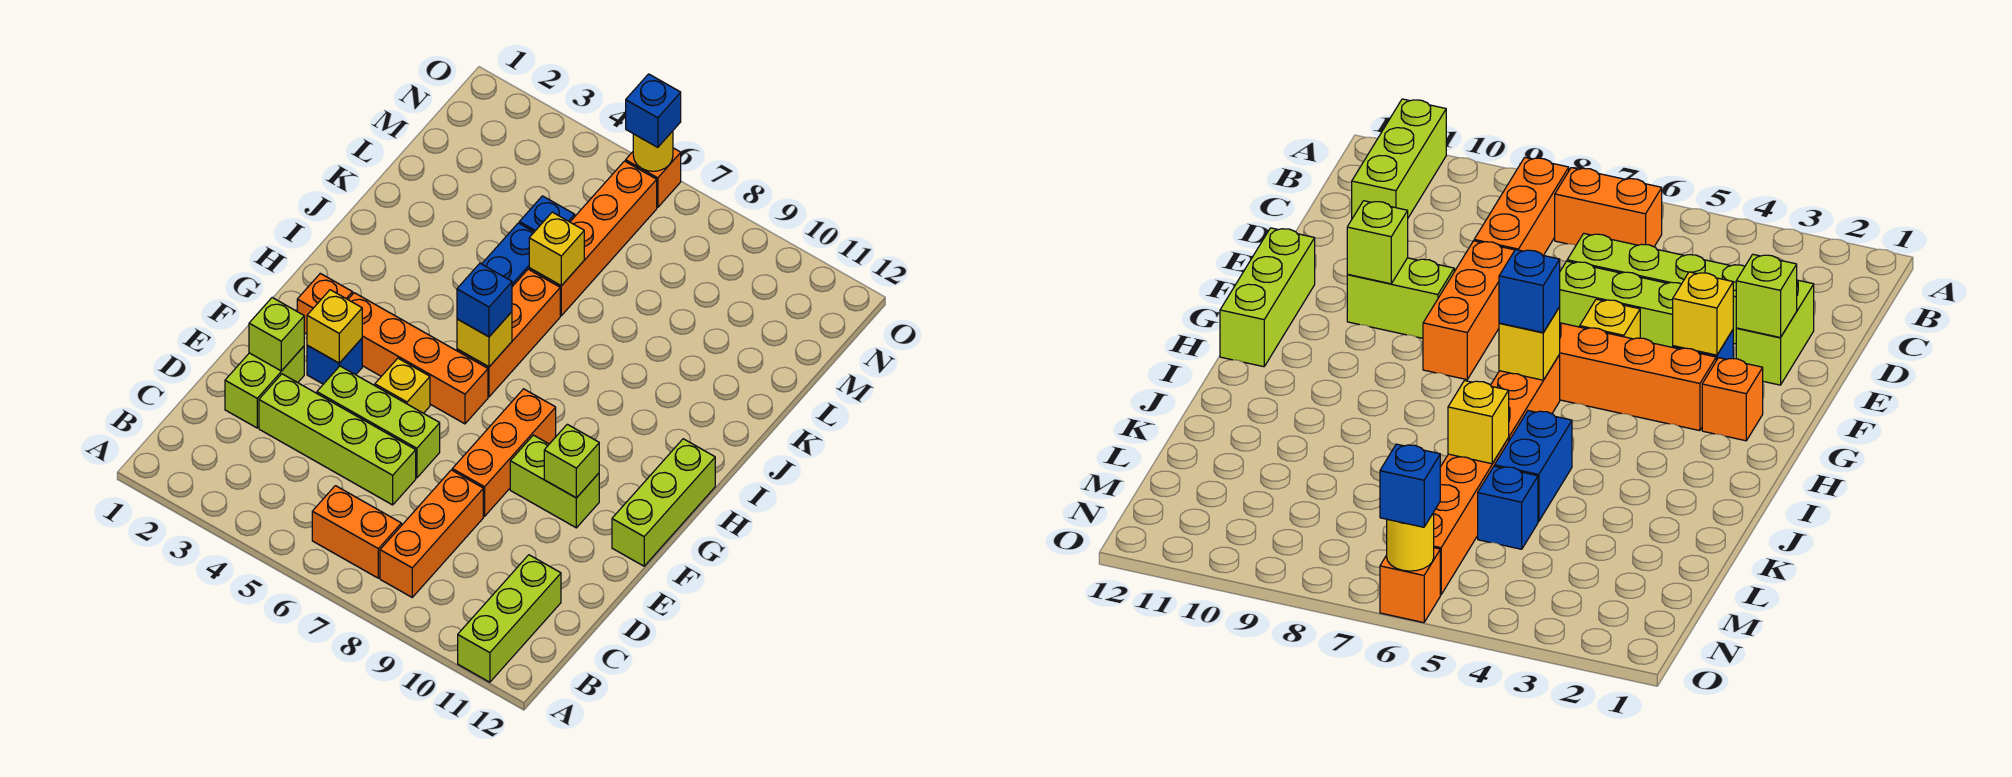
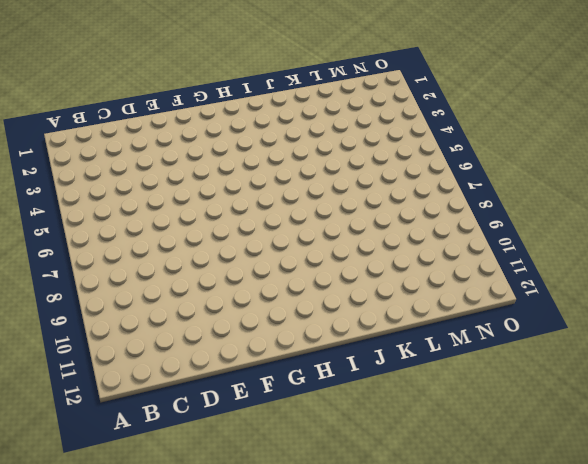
none -> lime brick A11:C11 level 1
none -> orange brick B6:B7 level 1
none -> orange brick B8:D8 level 1

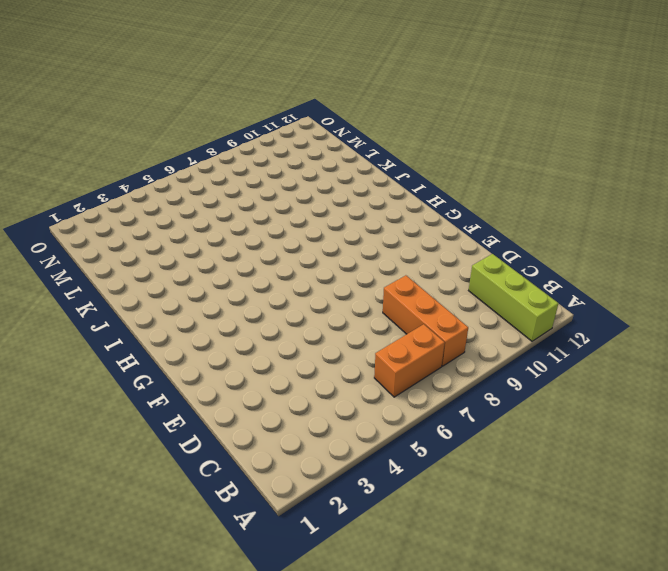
none -> lime brick D2:E2 level 1
none -> lime brick D3:D6 level 1
none -> lime brick E4:E6 level 1

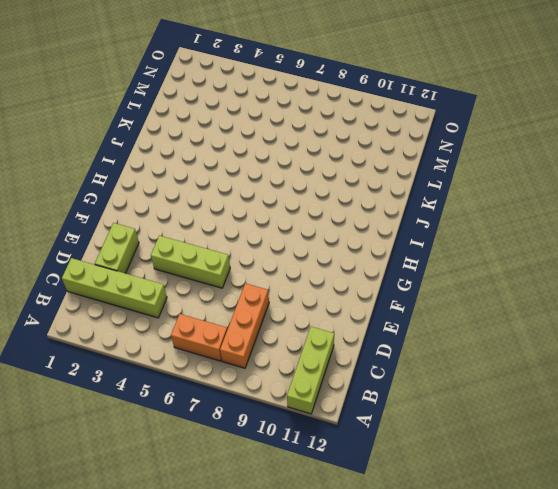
lime brick C1:C4 level 1 -> lime brick D3:D6 level 1
none -> orange brick E8:G8 level 1
none -> blue brick F3 level 1
none -> yellow brick F5 level 1

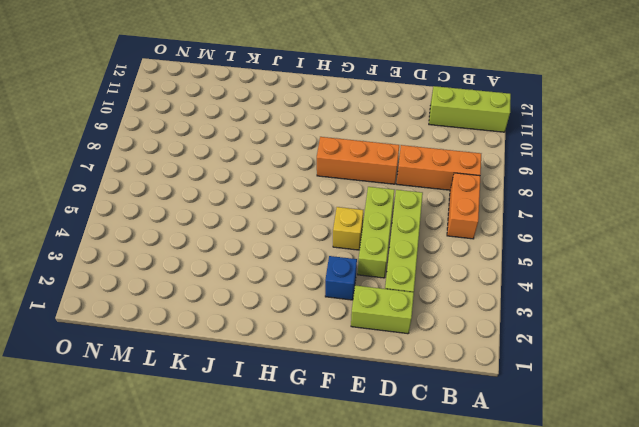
none -> lime brick F9:F10 level 1
none -> lime brick F12:H12 level 1
none -> orange brick G2 level 1

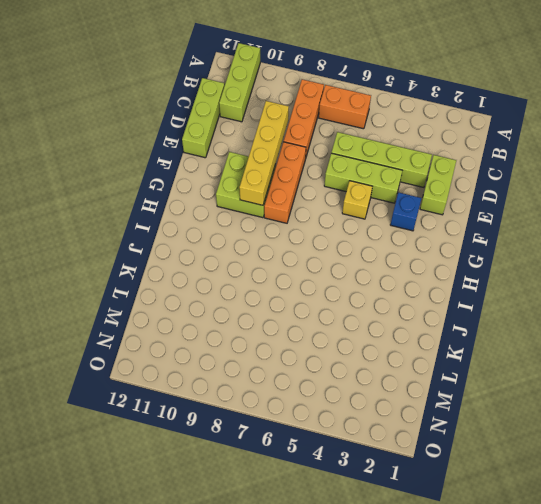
lime brick C12:E12 level 1 -> lime brick F12:H12 level 1
yellow brick D9:G9 level 2 -> none
lime brick F9:G10 level 1 -> lime brick F9:F10 level 1
none -> orange brick G2 level 1
none -> orange brick G3:G6 level 1
none -> orange brick H6:J6 level 1

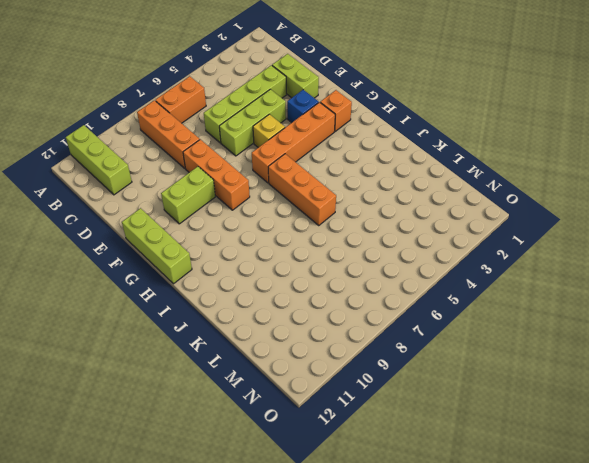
none -> blue brick J5:K5 level 1
none -> orange brick K6:N6 level 1
none -> blue brick L5 level 1

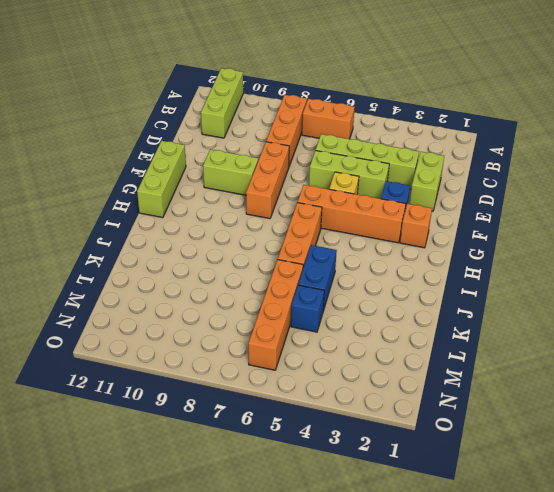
none -> orange brick O6 level 1
none -> lime brick E2 level 2
none -> yellow brick F3 level 2

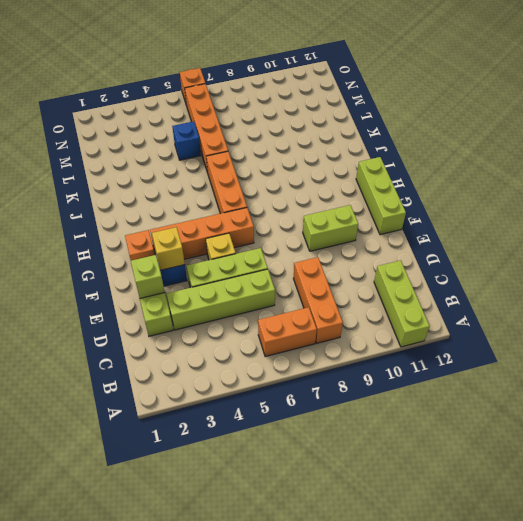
none -> orange brick E8:G8 level 1
none -> blue brick J5:K5 level 1
none -> lime brick F10 level 2

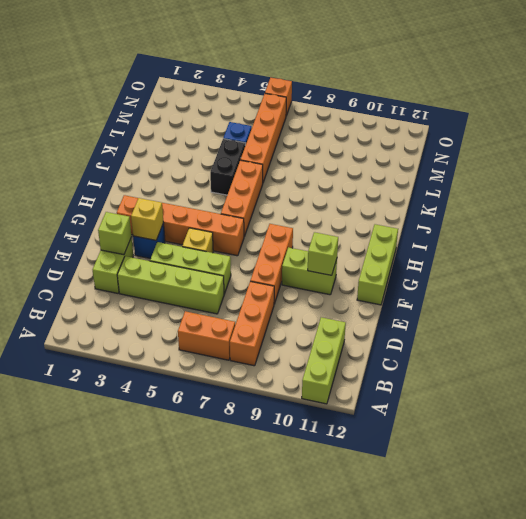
black brick J5:K5 level 1 -> blue brick J5:K5 level 1
none -> yellow brick H6 level 2
none -> yellow brick K6 level 2
none -> yellow round brick O6 level 2

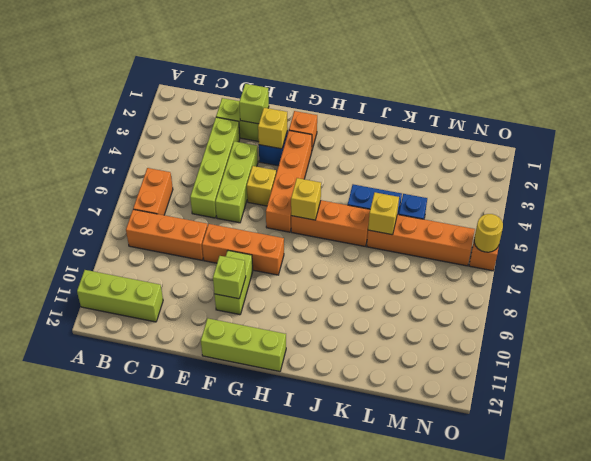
none -> blue brick H6 level 3
none -> blue brick O6 level 3

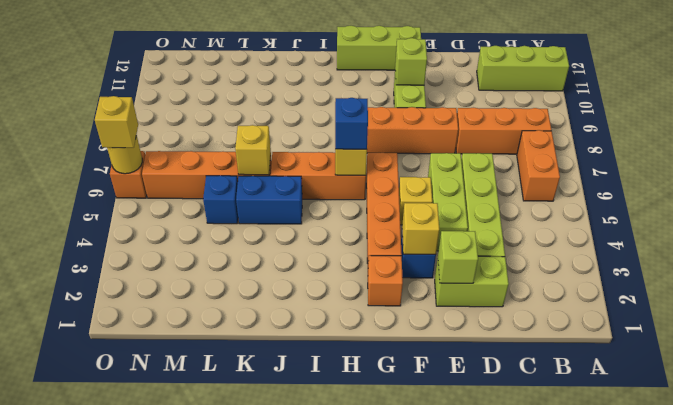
yellow brick O6 level 3 -> blue brick O6 level 3

